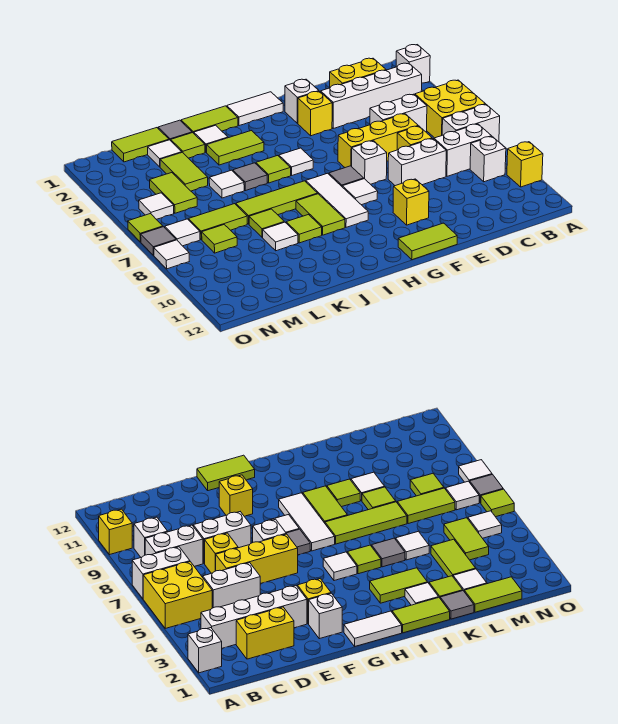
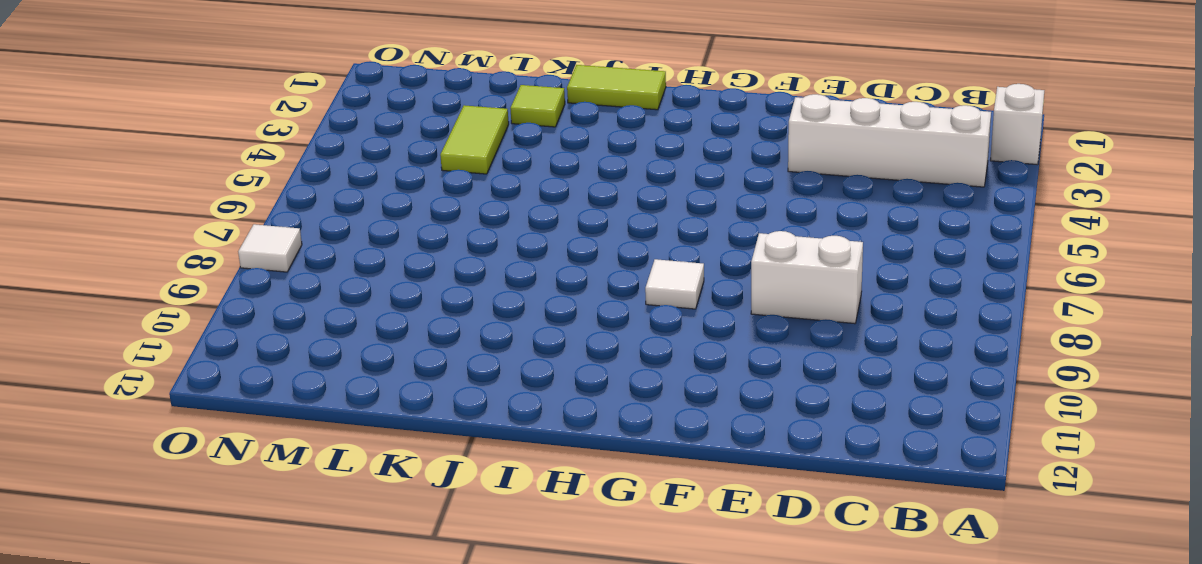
none -> yellow brick A5:B6 level 1
none -> white brick A7:B7 level 1
none -> yellow brick A10 level 1
none -> white brick B8:C8 level 1

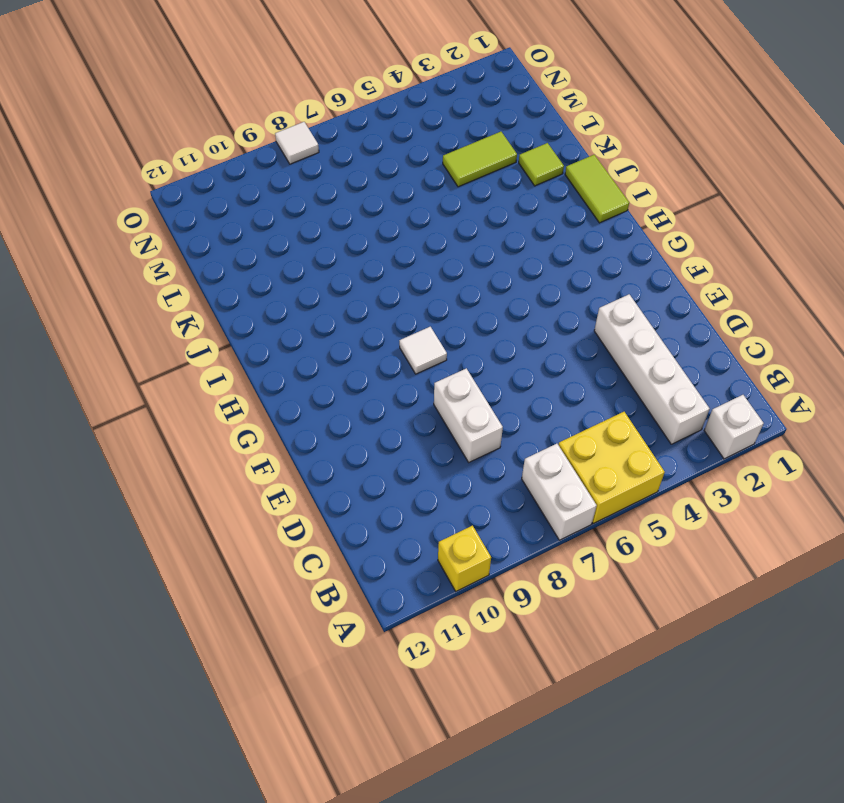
none -> white brick B8:C8 level 1
none -> white brick B9 level 1
none -> yellow brick C2:D2 level 1
none -> white brick C5:D5 level 1

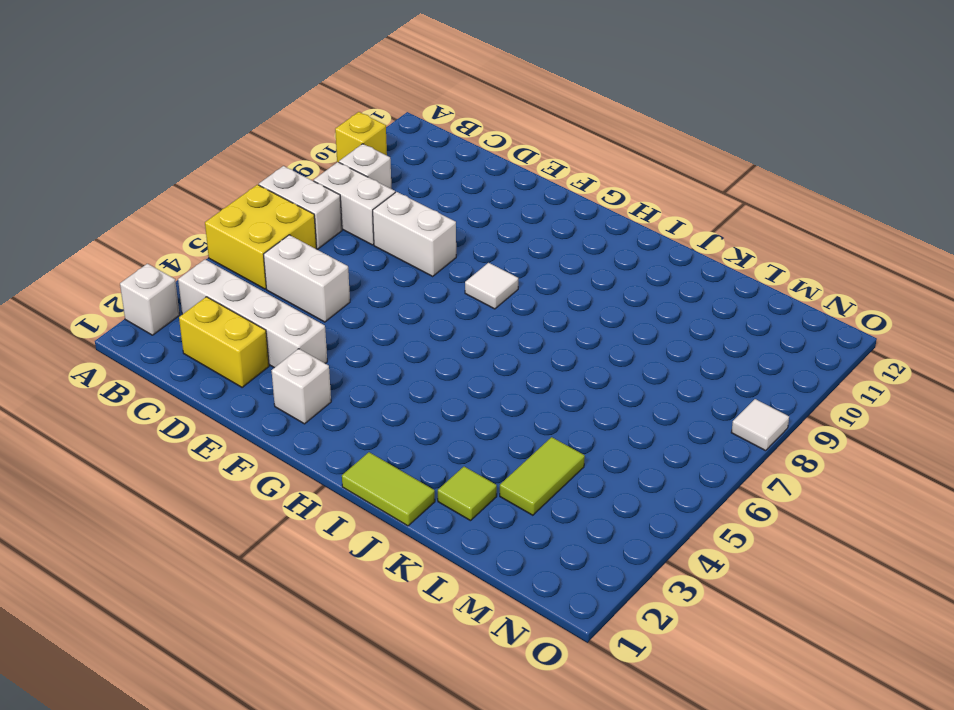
none -> yellow brick D6:F6 level 1
none -> yellow brick D7 level 1
none -> yellow brick F3 level 1
none -> white brick F7 level 1

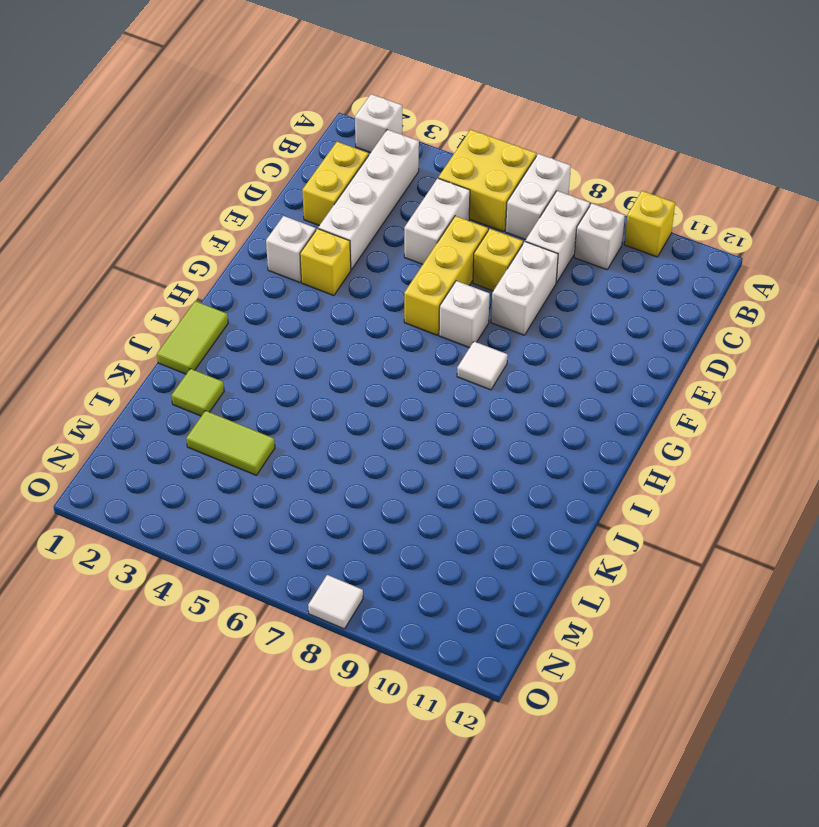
none -> yellow brick F10 level 1
none -> lime tile F12:G12 level 1
none -> white tile G1:H1 level 1
none -> grey tile G7 level 1

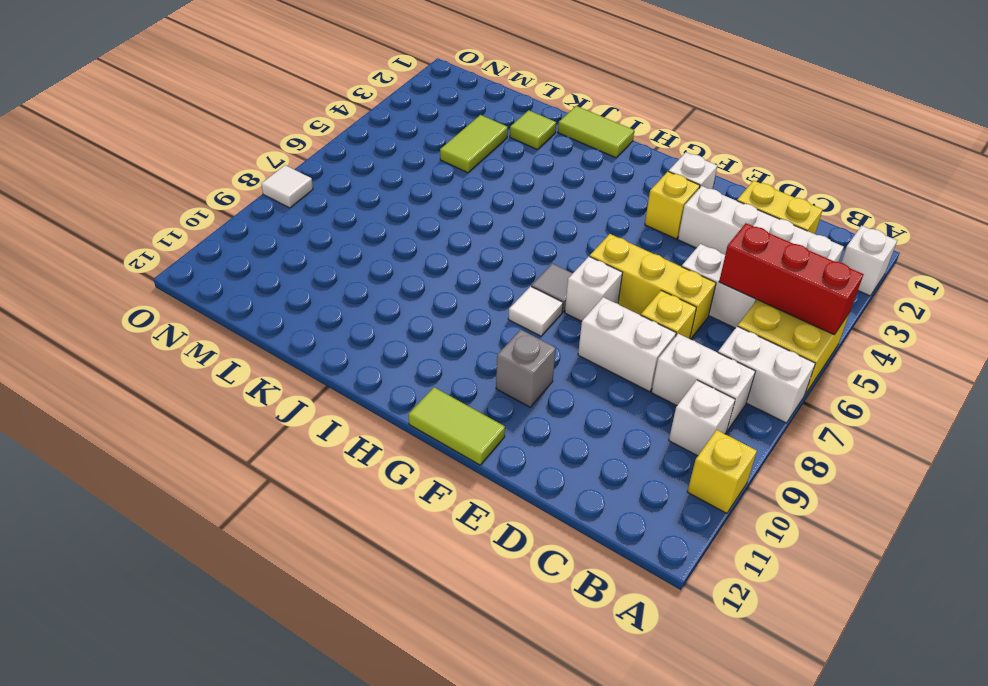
red brick A5:C5 level 2 -> none
grey brick F10 level 1 -> yellow brick F10 level 1
none -> white tile G1:H1 level 1
none -> white tile H5 level 1
none -> white tile H7:H9 level 1
none -> lime tile I3:J3 level 1

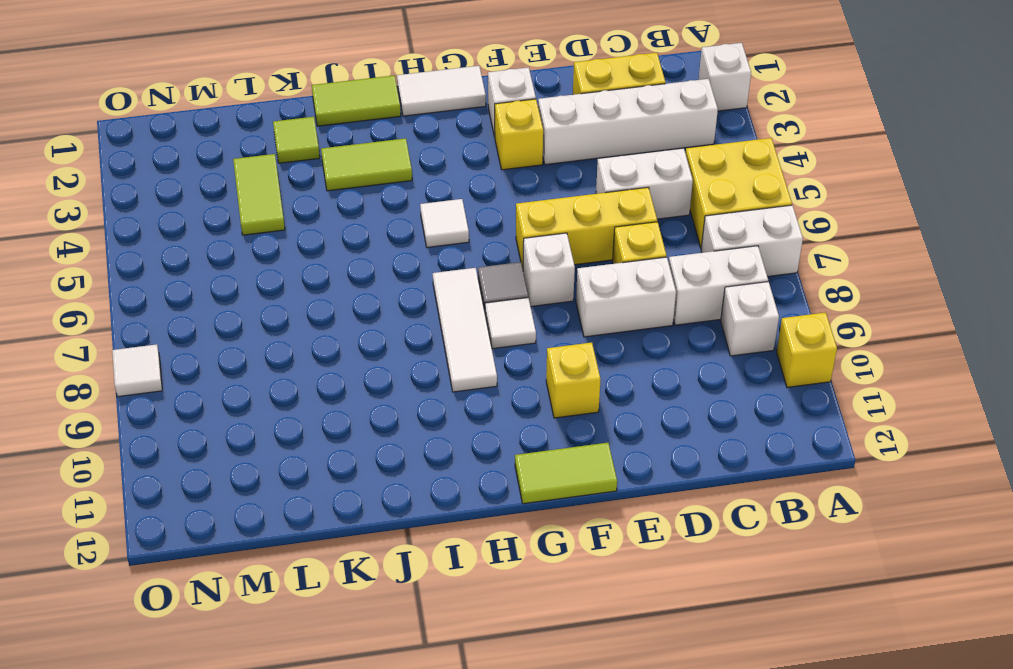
none -> lime tile I5 level 1
none -> lime tile I7:K7 level 1
none -> lime tile I8:I9 level 1
none -> white tile J2 level 1

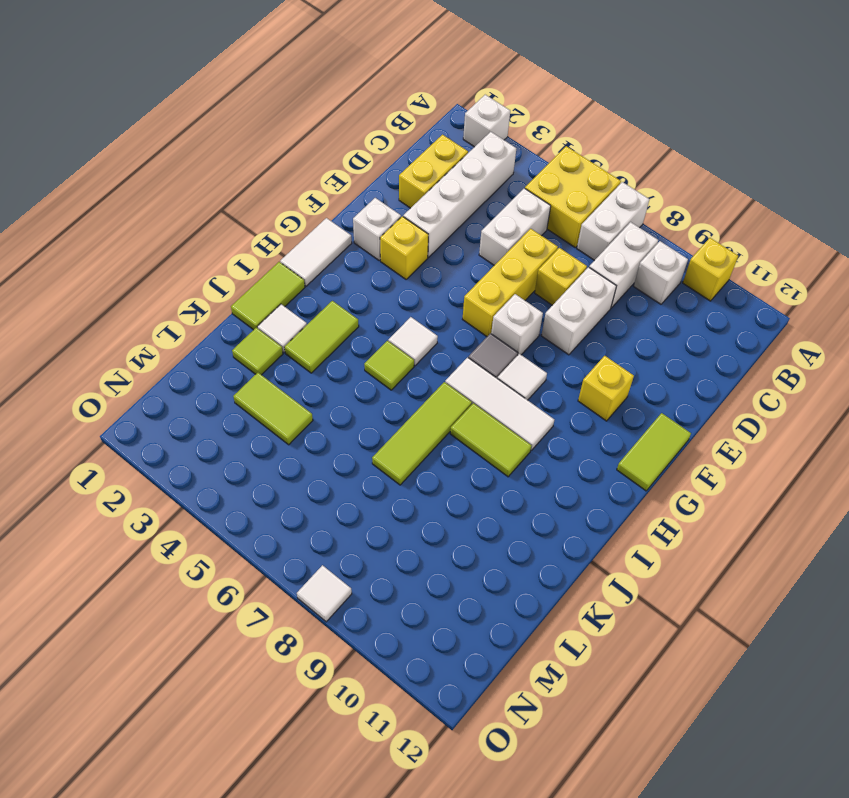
none -> grey tile J5 level 1
none -> lime tile J9 level 1
none -> grey tile K1 level 1
none -> white tile K5 level 1

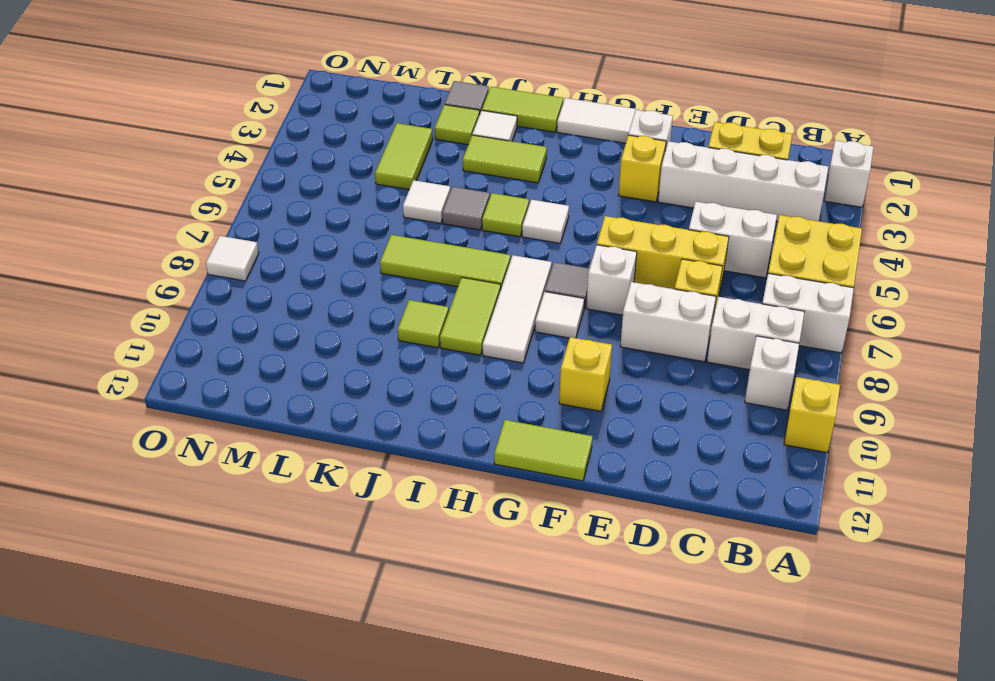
none -> lime tile K8 level 1
none -> white tile K9 level 1
none -> lime tile L1:M1 level 1
none -> white tile L2 level 1

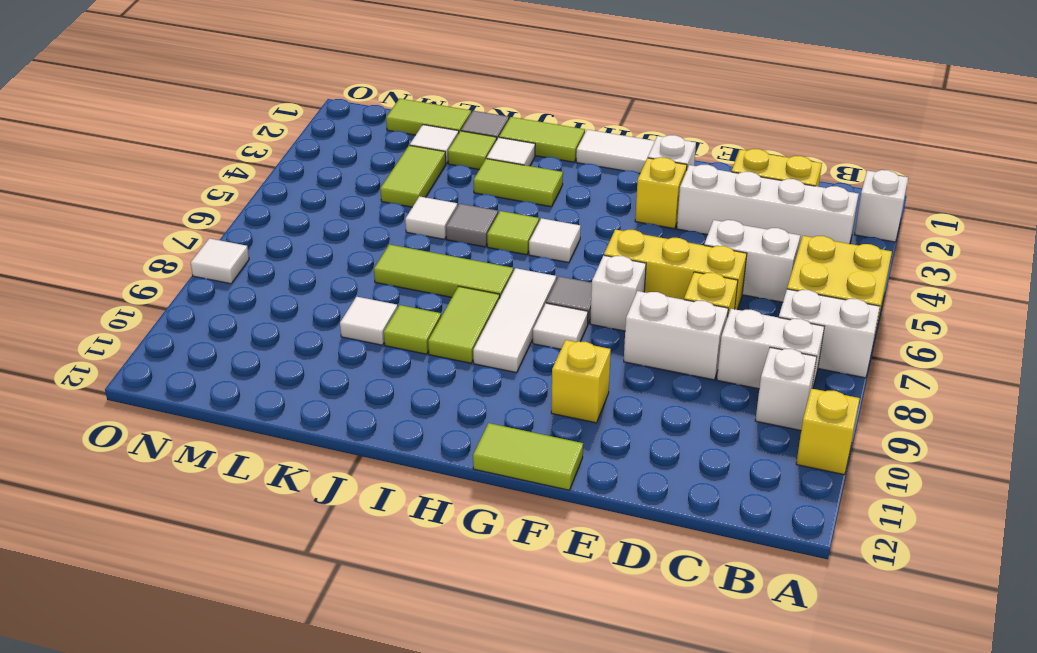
none -> lime tile K8 level 1
none -> lime tile L7:M7 level 1
none -> lime tile M4:M5 level 1
none -> lime tile M8 level 1

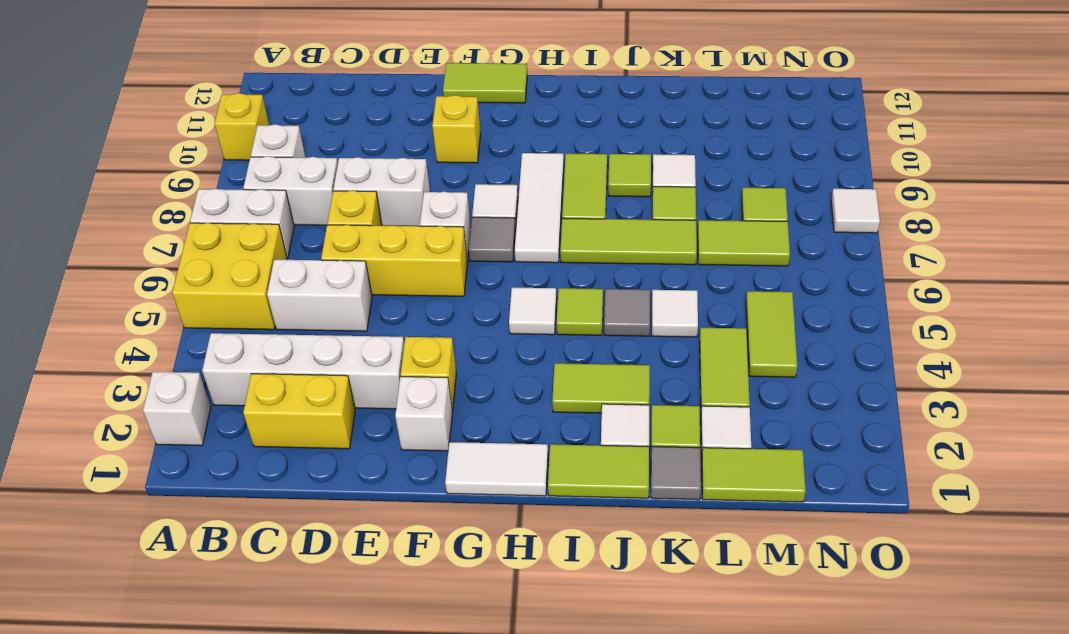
none -> white tile N5 level 1
none -> white tile N7 level 1
none -> lime tile O6 level 1
none -> grey tile O7 level 1

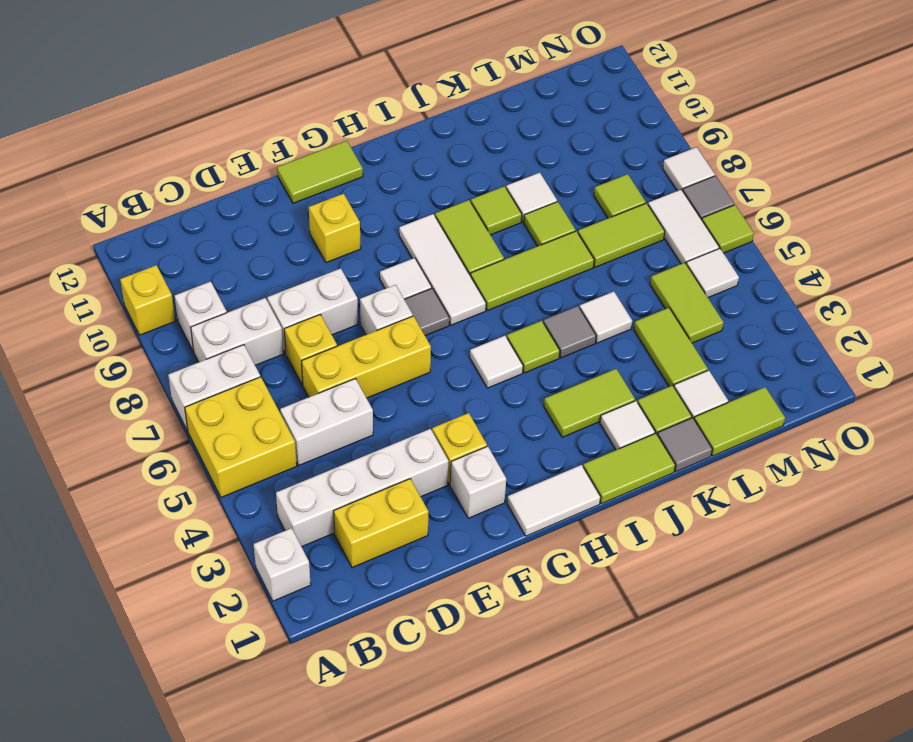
white tile N6:N7 level 1 -> white tile N7 level 1

